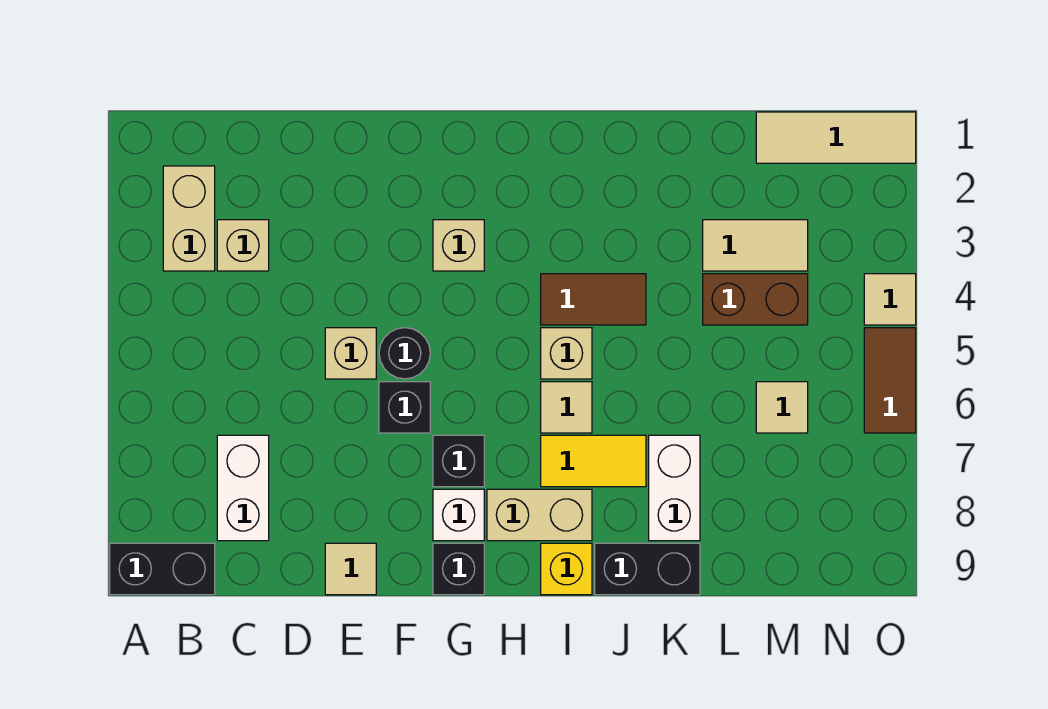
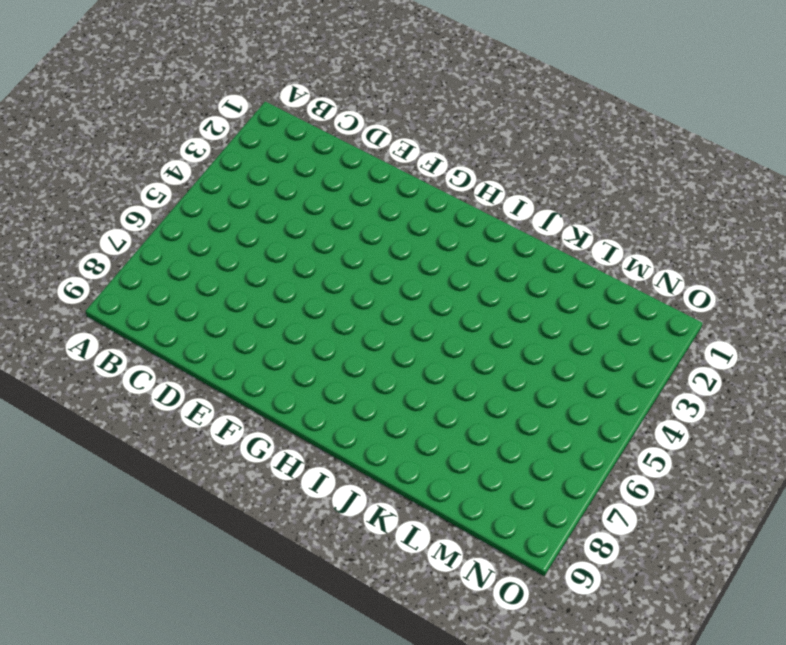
none -> black brick A9:B9 level 1
none -> tan brick B2:B3 level 1
none -> tan brick C3 level 1

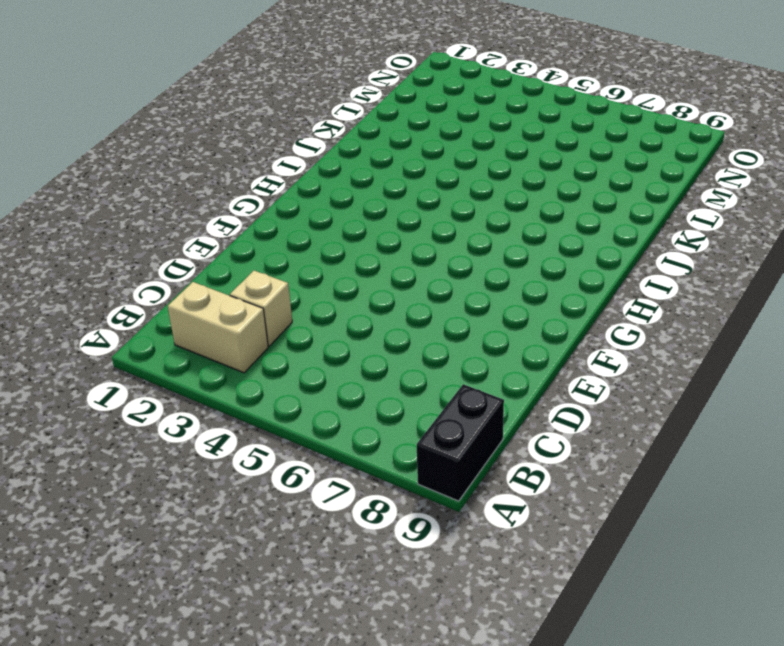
none -> white brick C7:C8 level 1
none -> tan brick E5 level 1
none -> tan tile E9 level 1

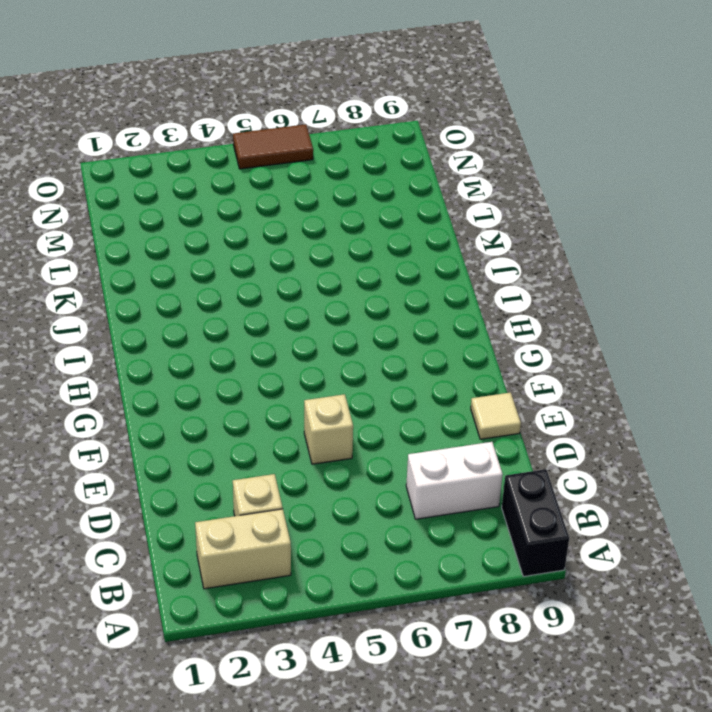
none -> black round brick F5 level 1
none -> black brick F6 level 1
none -> tan brick G3 level 1

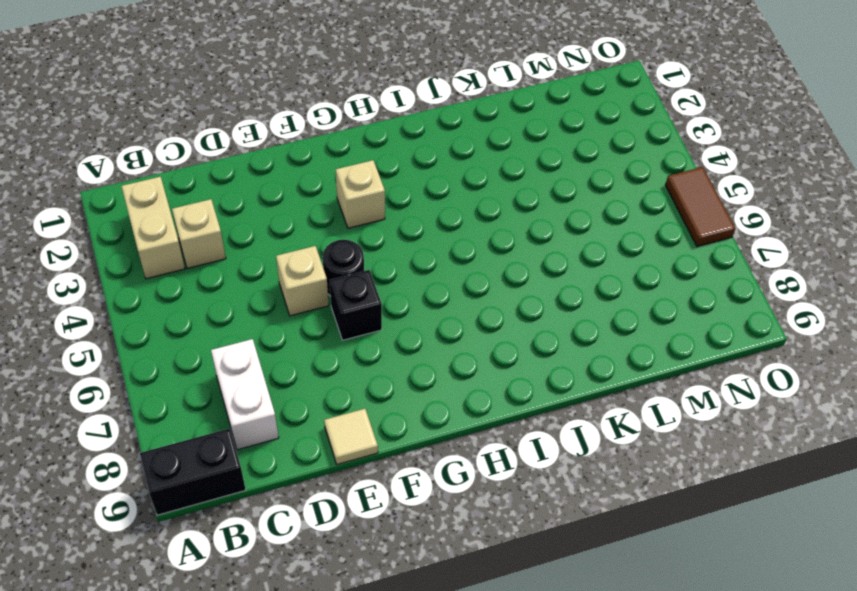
none -> black brick G7 level 1
none -> white brick G8 level 1
none -> black brick G9 level 1

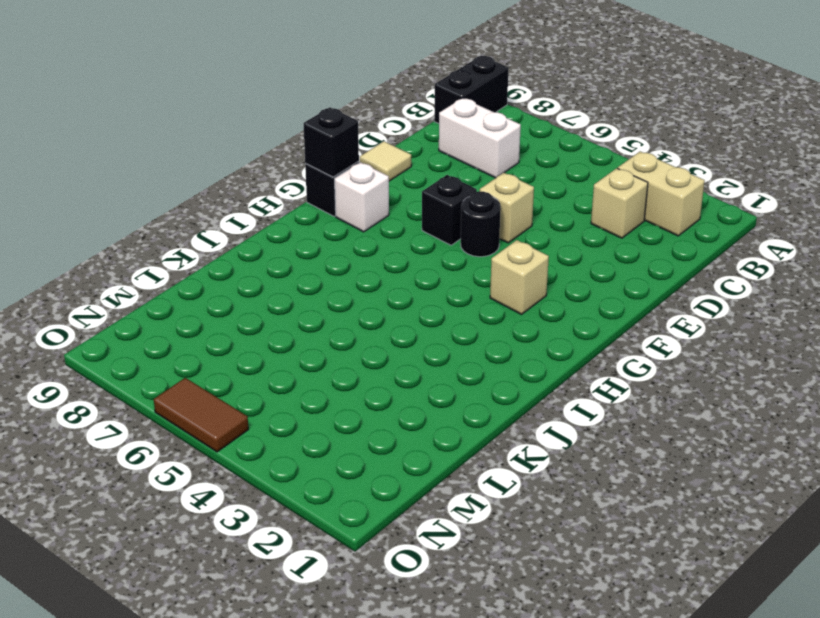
black brick G9 level 2 -> black brick G7 level 1
none -> tan brick H8:I8 level 1
none -> brown tile I4:J4 level 1
none -> tan brick I5 level 1

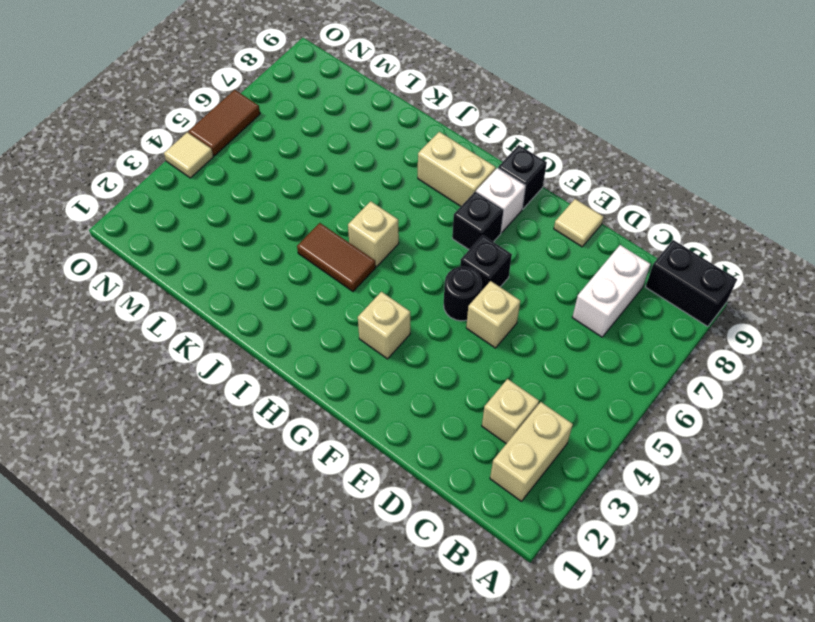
none -> tan tile I6 level 1
none -> yellow tile I7:J7 level 1
none -> yellow brick I9 level 1

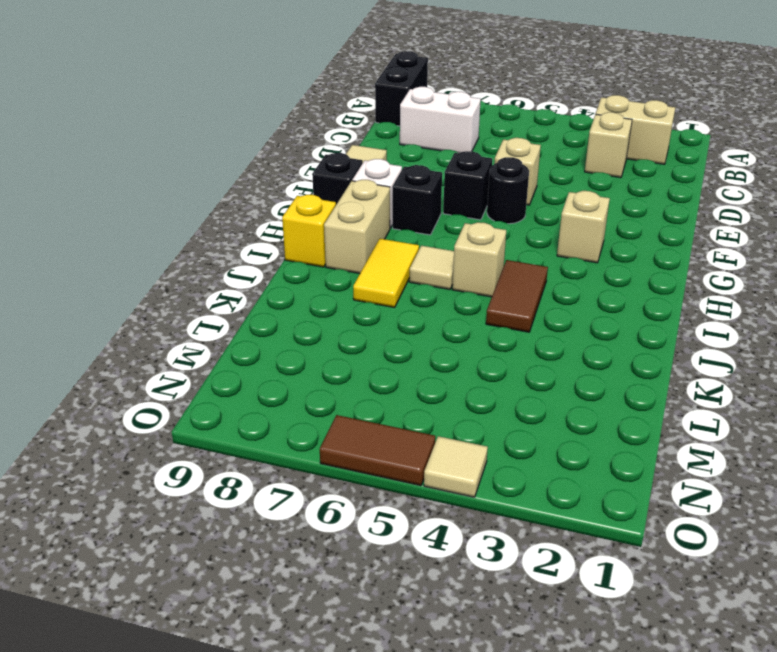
none -> black brick J9:K9 level 1
none -> white brick K7:K8 level 1
none -> tan tile L3:M3 level 1

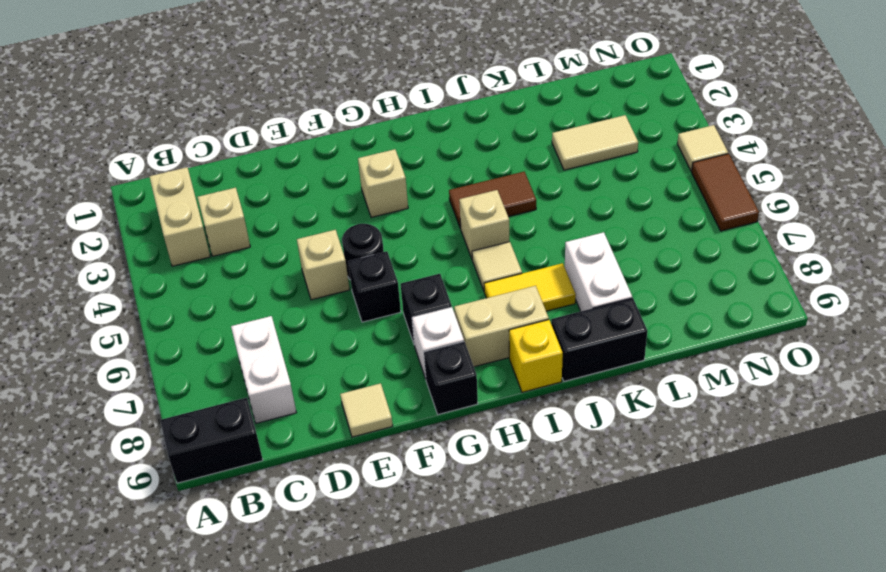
none -> brown brick L4:M4 level 1
none -> tan tile M1:O1 level 1
none -> tan tile M6 level 1

